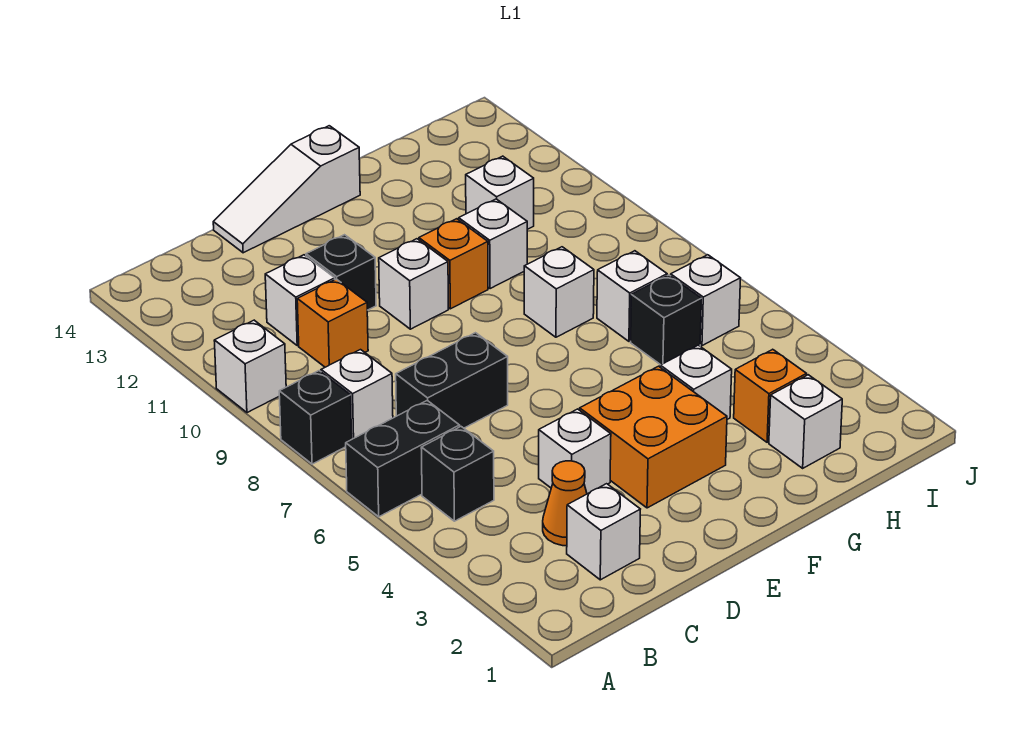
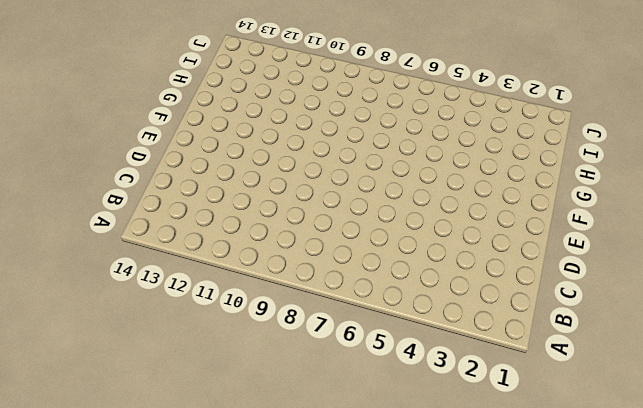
none -> black brick A6:B6 level 1
none -> black brick A8 level 1
none -> white brick A10 level 1

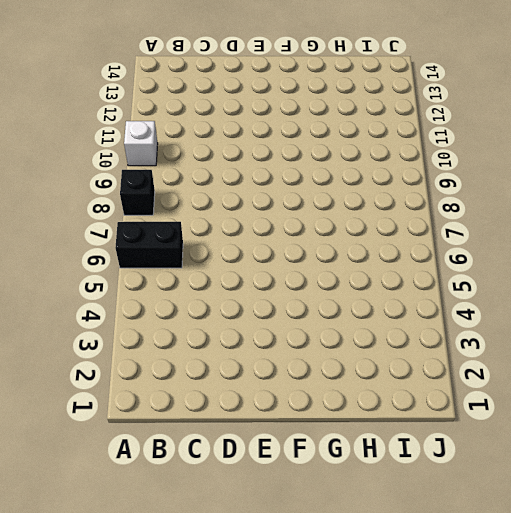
none -> black brick B5 level 1
none -> white brick B8 level 1
none -> white brick C2 level 1

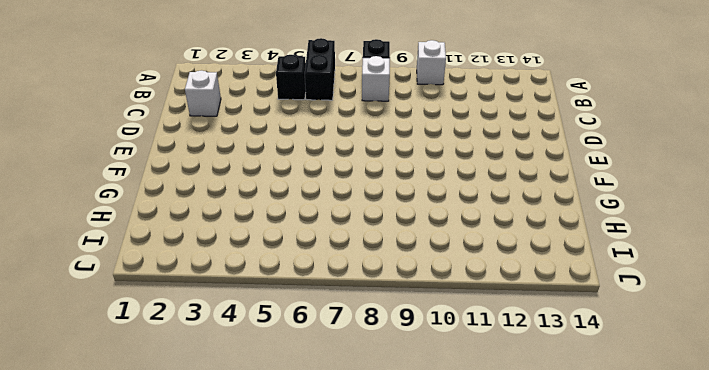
none -> orange cone C3 level 1
none -> black brick C7:D7 level 1
none -> orange brick C10 level 1

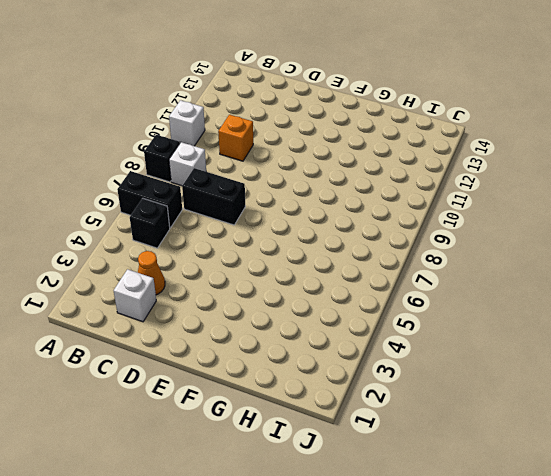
none -> white brick C11 level 1
none -> white brick D4 level 1
none -> black brick D11 level 1

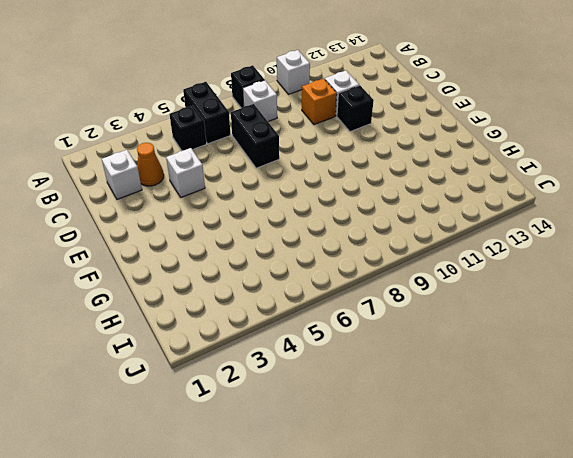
none -> white slope D14:F14 level 1 top F
none -> orange brick E3:F4 level 1
none -> white brick E10 level 1

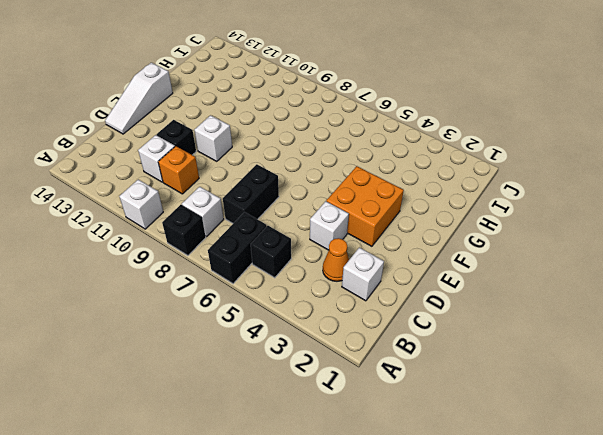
none -> orange brick F10 level 1
none -> white brick G4 level 1
none -> white brick G8 level 1

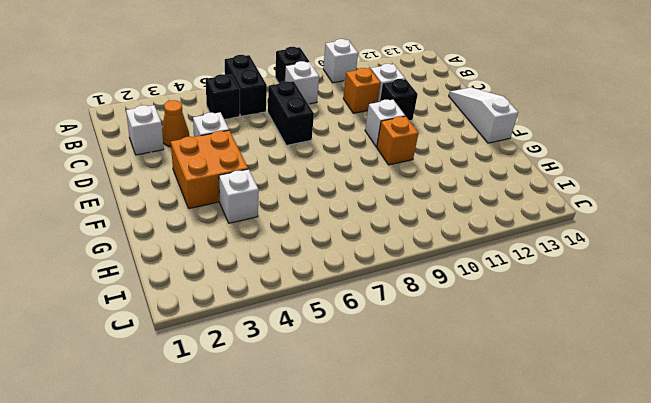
none -> white brick G8 level 1
none -> white brick G10 level 1
none -> white brick H2 level 1

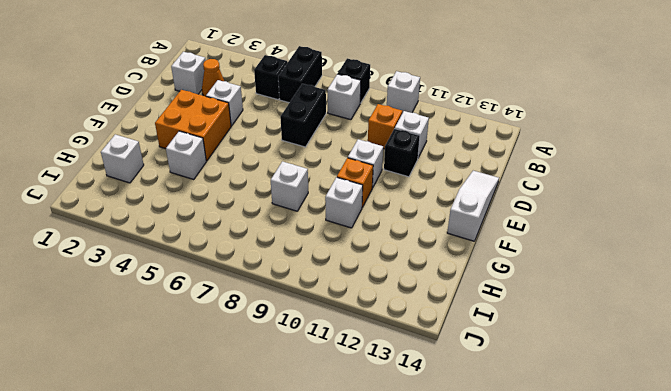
none -> orange brick H3 level 1
none -> black brick H6 level 1
none -> white brick H7 level 1

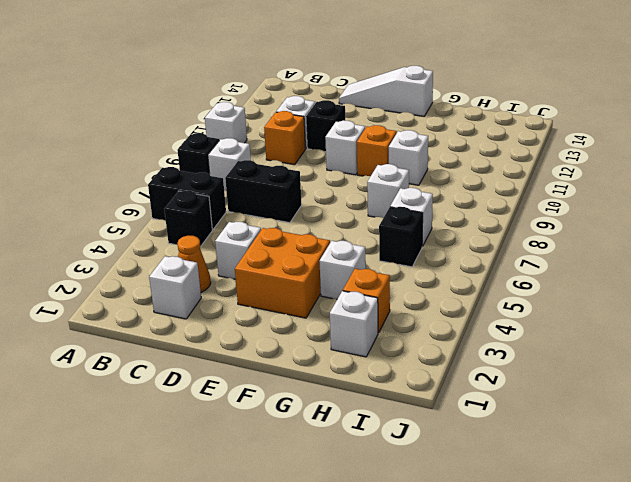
none -> white brick H11 level 1
none -> white brick I6 level 1

